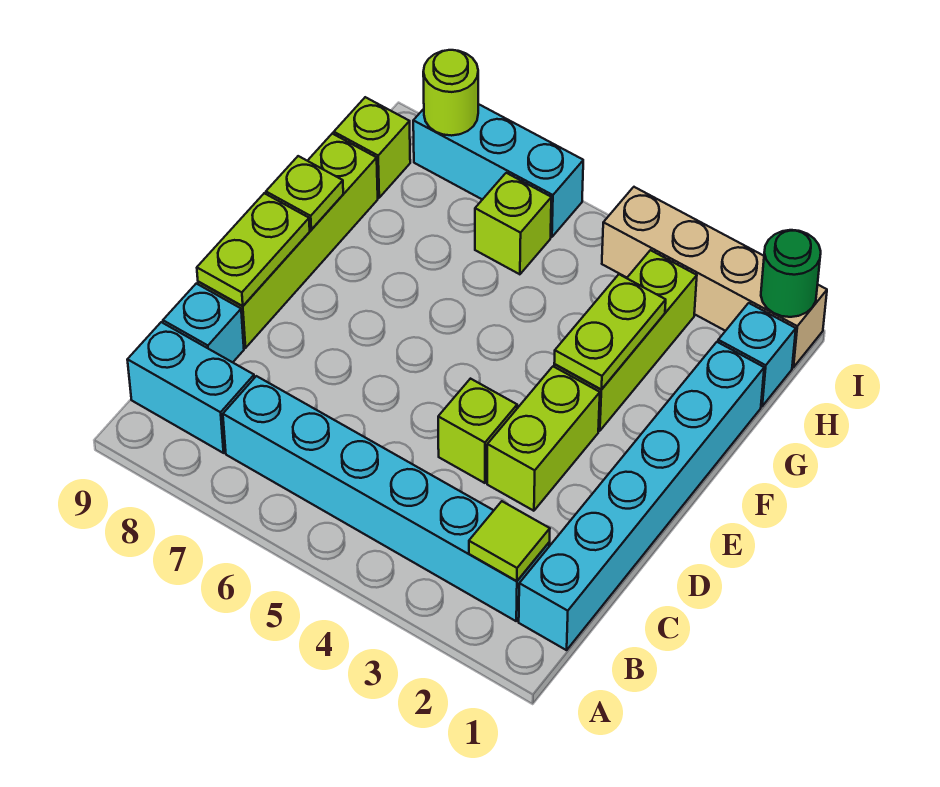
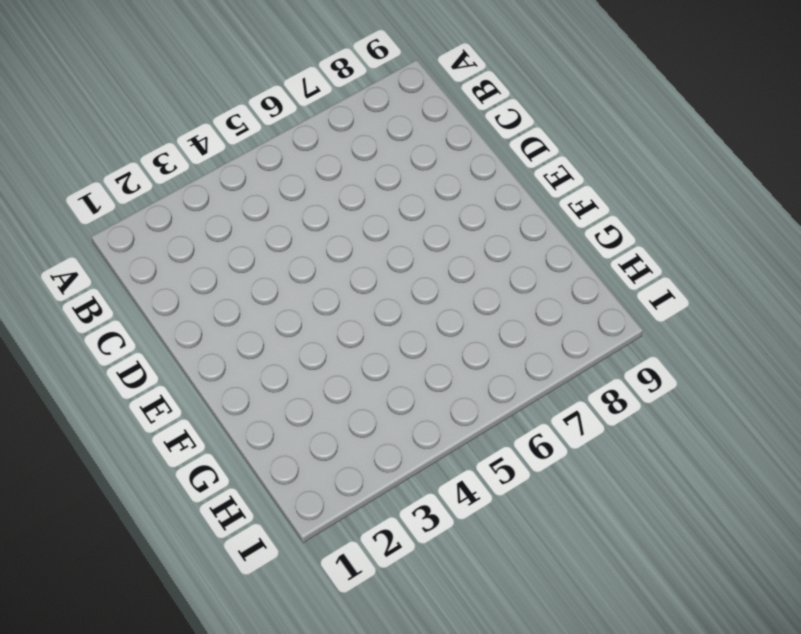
none -> cyan brick B1:G1 level 1
none -> cyan brick B2:B7 level 1
none -> cyan brick B8:B9 level 1

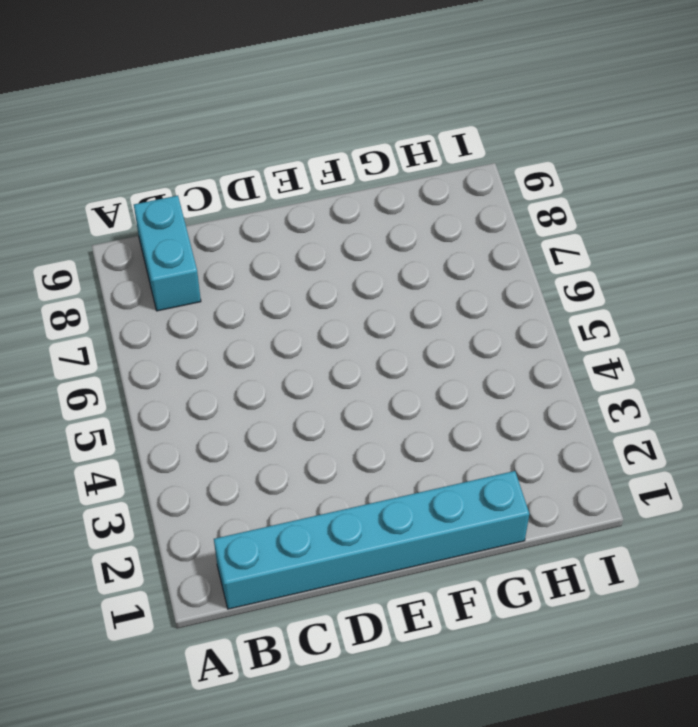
none -> cyan brick B2:B7 level 1
none -> cyan brick C9 level 1
none -> lime brick D3:E3 level 1

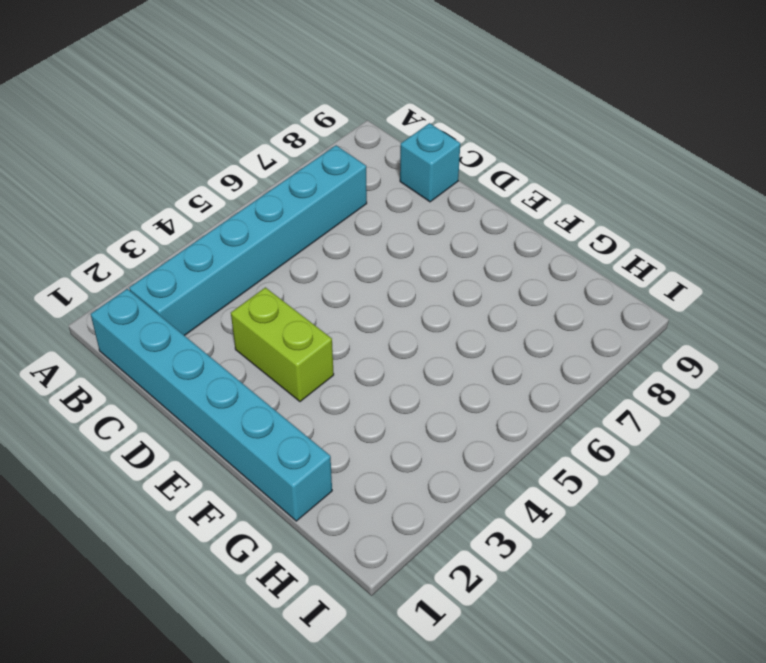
none -> cyan brick B8:B9 level 1
none -> lime brick D4 level 1
none -> lime brick D9:G9 level 1

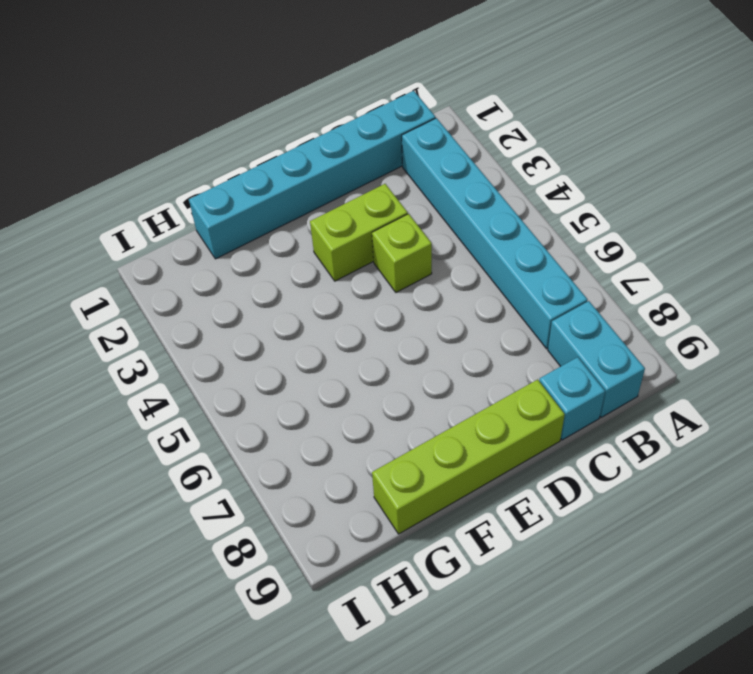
none -> lime brick F3:H3 level 1
none -> cyan brick H1 level 1
none -> lime brick H6 level 1

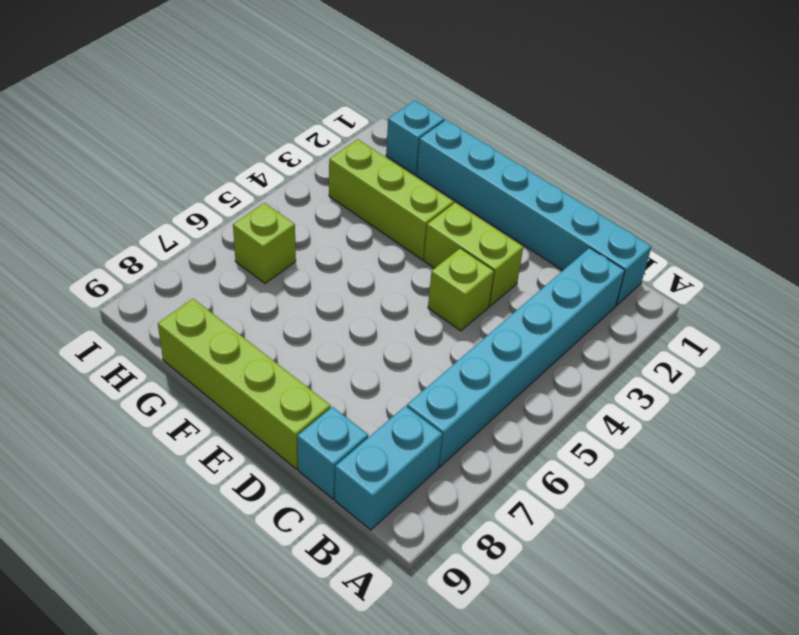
none -> lime brick H9 level 1
none -> tan brick I1:I4 level 1
none -> cyan brick I6:I8 level 1

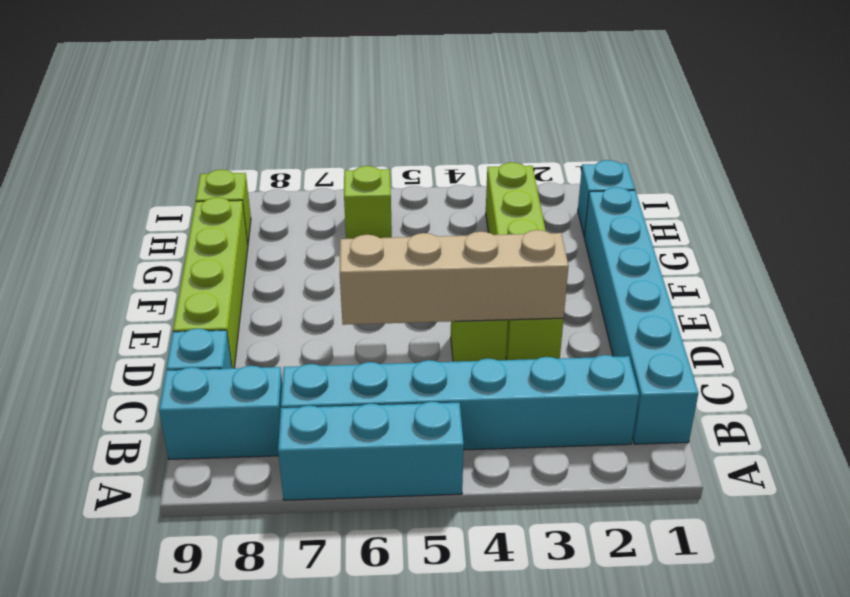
cyan brick A5:A7 level 1 -> cyan brick I6:I8 level 1
tan brick D3:D6 level 2 -> tan brick I1:I4 level 1
none -> lime tile B2 level 2
none -> lime plate D9:E9 level 2
none -> lime plate F3:G3 level 2

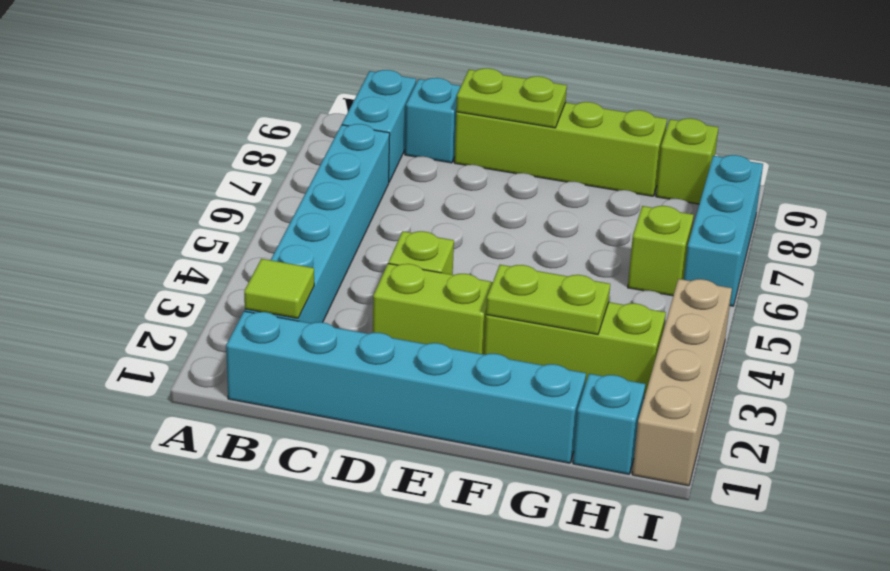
none -> lime plate F9 level 2
none -> green round brick I1 level 2
none -> lime round brick I8 level 2

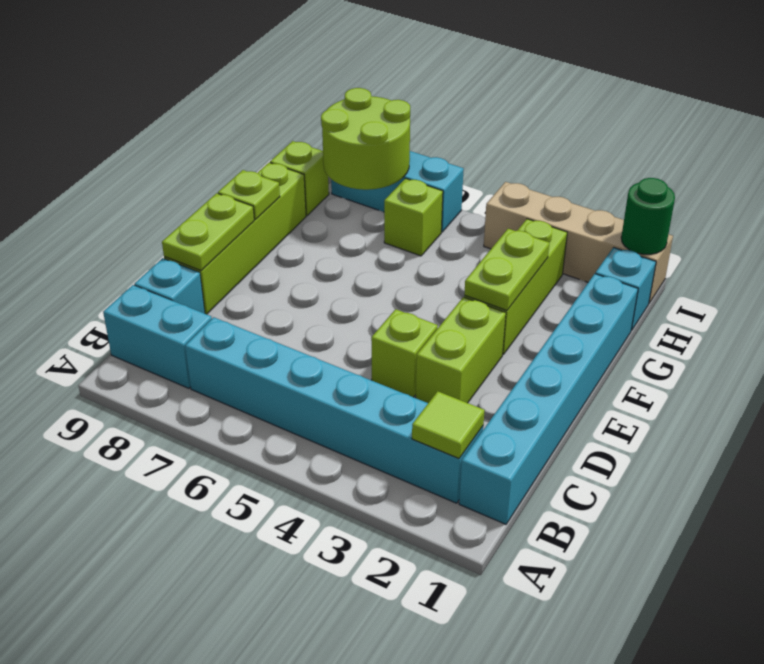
lime round brick H7:I8 level 2 -> lime round brick I8 level 2

